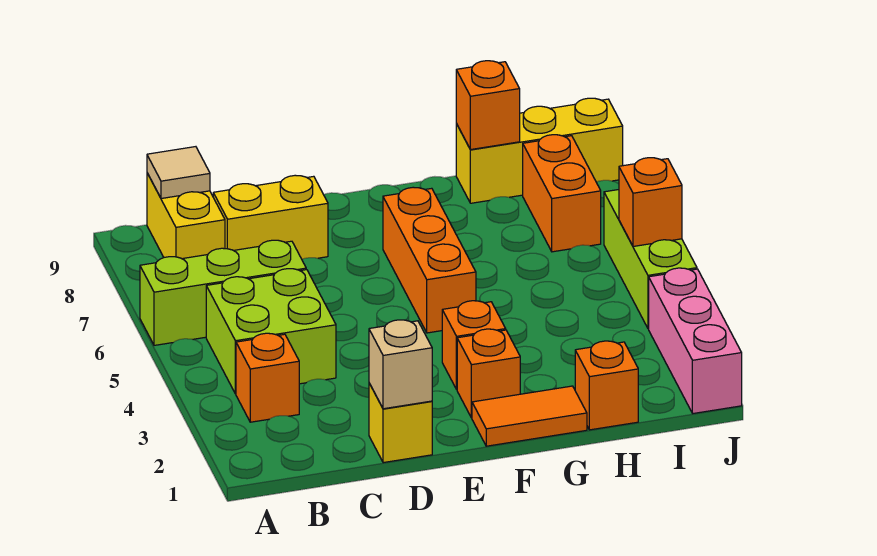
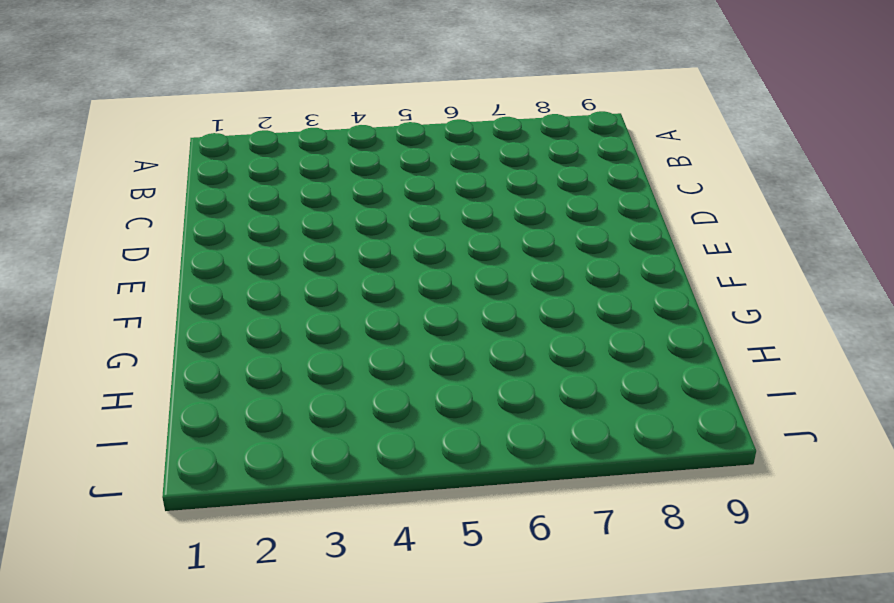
none -> lime brick A6:C6 level 1
none -> orange brick B3 level 1
none -> lime brick B4:C5 level 1

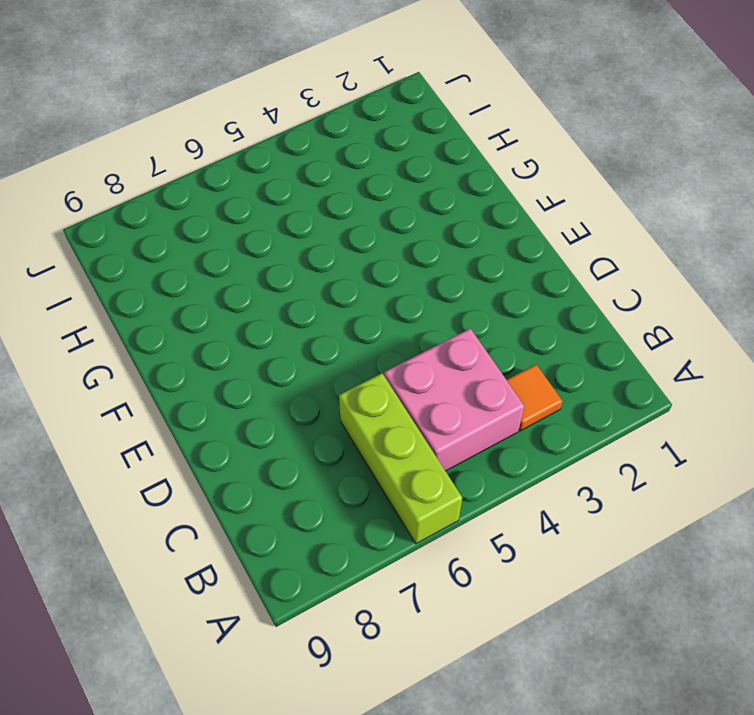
orange tile B3 level 1 -> orange brick B3 level 1
pink brick B4:C5 level 1 -> lime brick B4:C5 level 1
none -> yellow brick B8:B9 level 1
none -> yellow brick C8:D8 level 1
none -> yellow brick D1 level 1

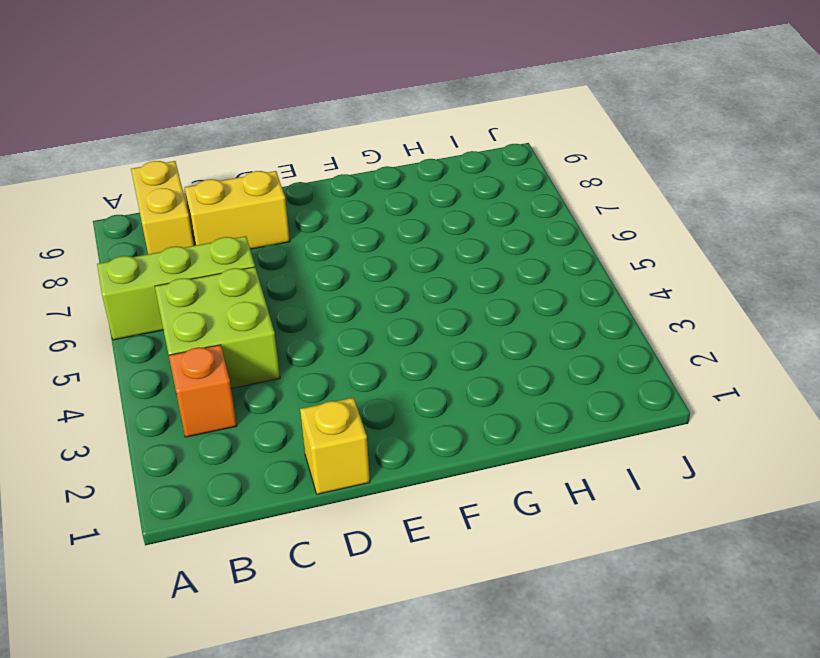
none -> orange tile F1:G1 level 1
none -> orange brick F2 level 1
none -> orange brick F3 level 1

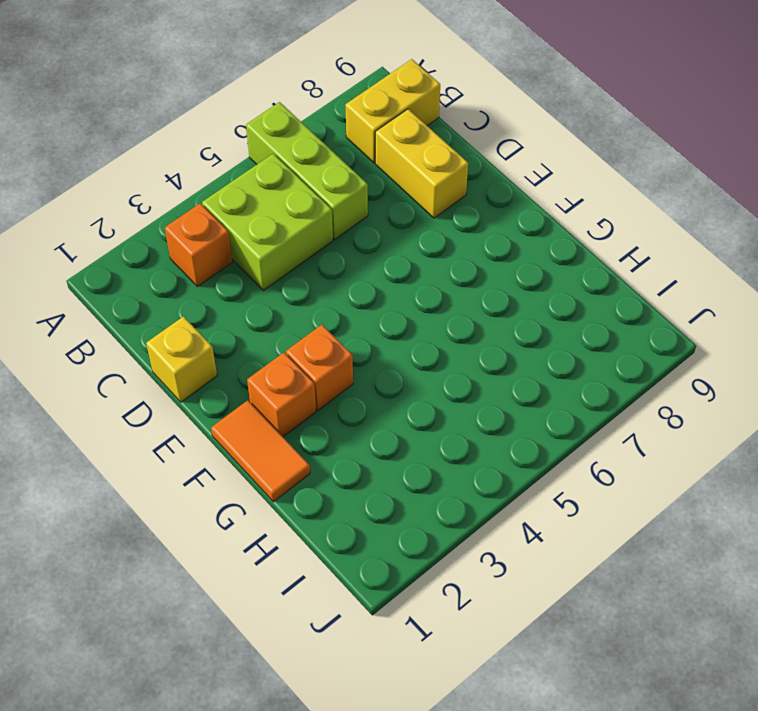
none -> orange brick F5:F7 level 1
none -> orange brick H1 level 1
none -> yellow brick H9:J9 level 1

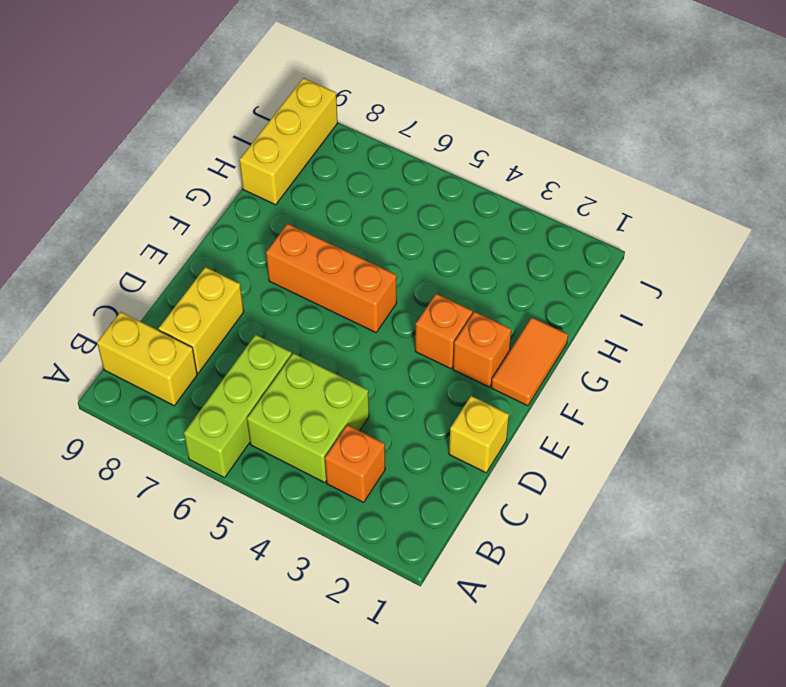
none -> orange brick H1 level 1
none -> orange brick I7:I8 level 1
none -> pink brick J1:J3 level 1

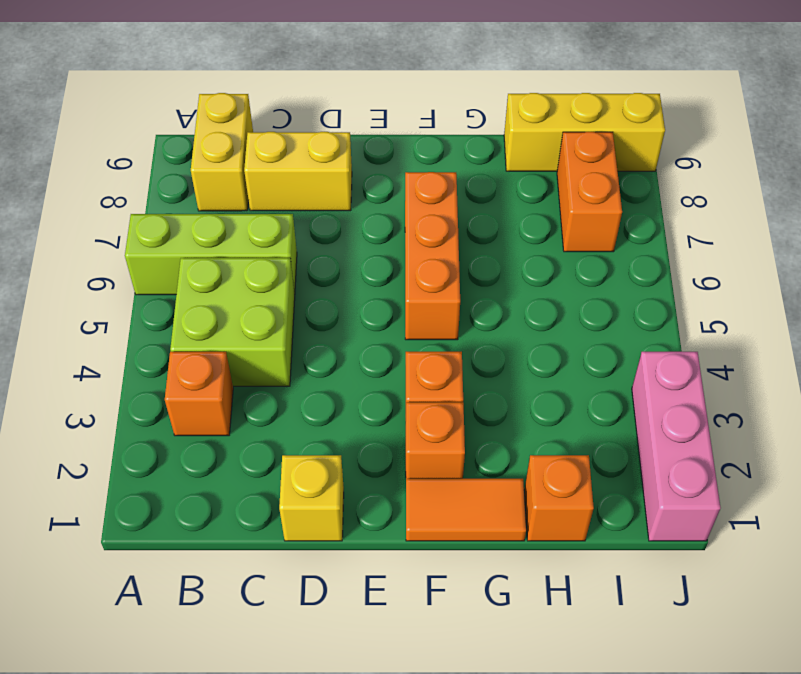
none -> lime brick J4:J6 level 1
none -> tan tile B9 level 2
none -> tan brick D1 level 2

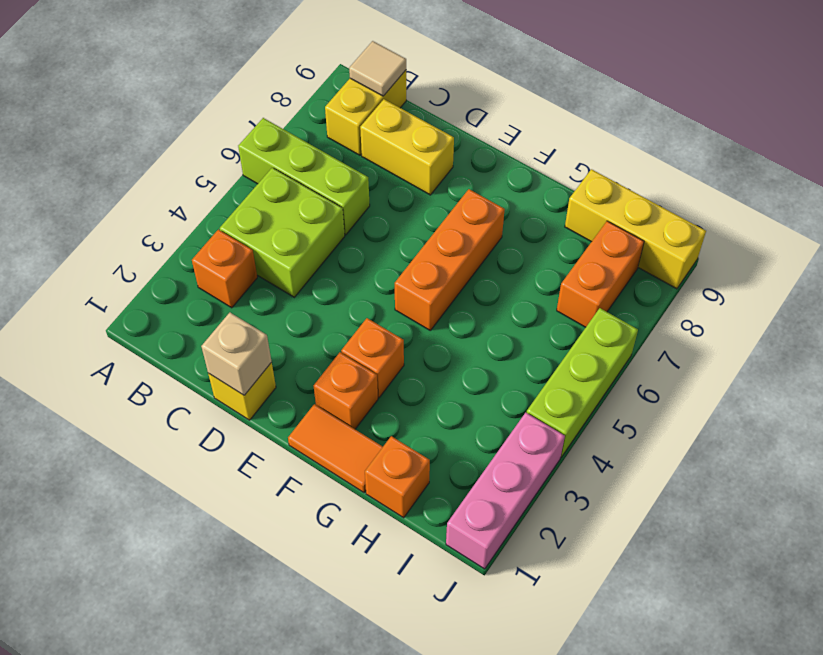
none -> orange brick H9 level 2
none -> orange brick J5 level 2

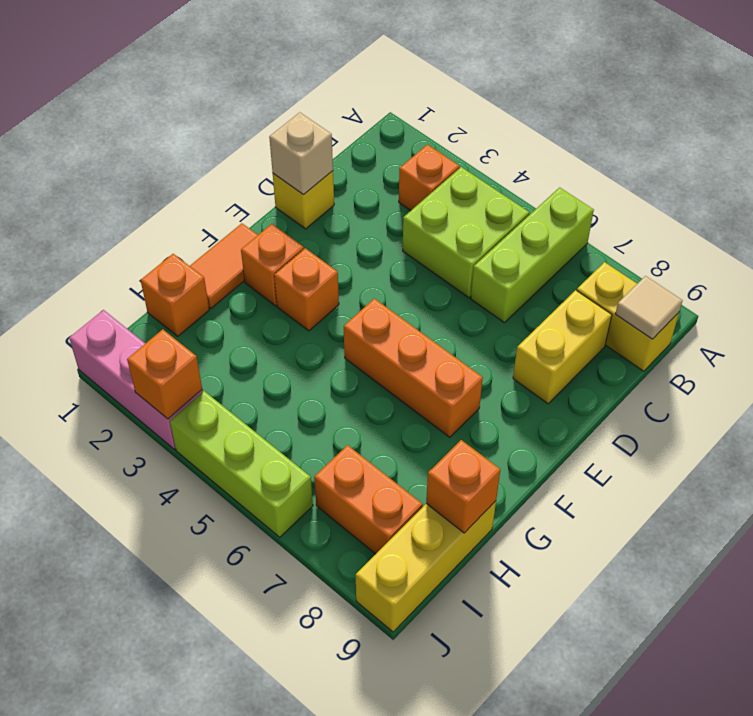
orange brick J3 level 2 -> orange brick J5 level 2

